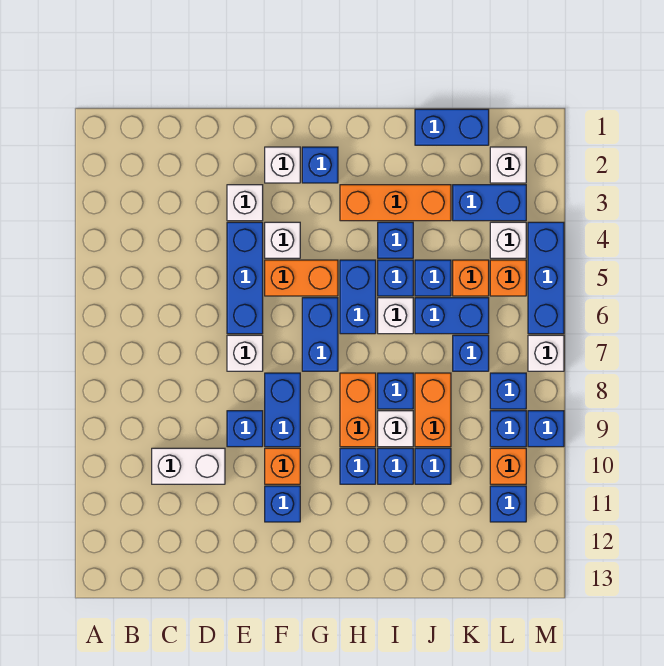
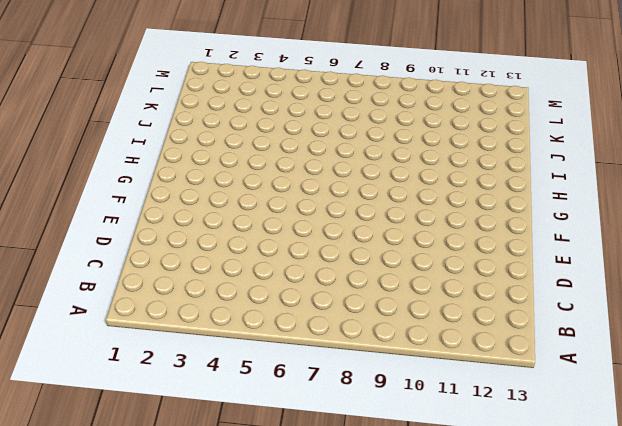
none -> white brick C10:D10 level 1
none -> white brick E3 level 1
none -> blue brick E4:E6 level 1
none -> white brick E7 level 1

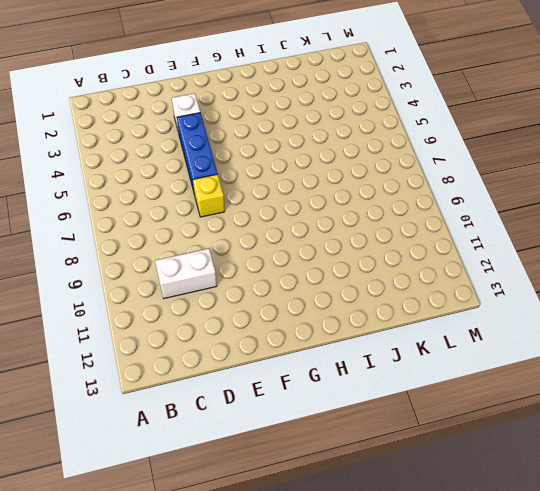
yellow brick E7 level 1 -> white brick E7 level 1
none -> blue brick E9 level 1
none -> white brick F2 level 1
none -> white brick F4 level 1
none -> orange brick F5:G5 level 1

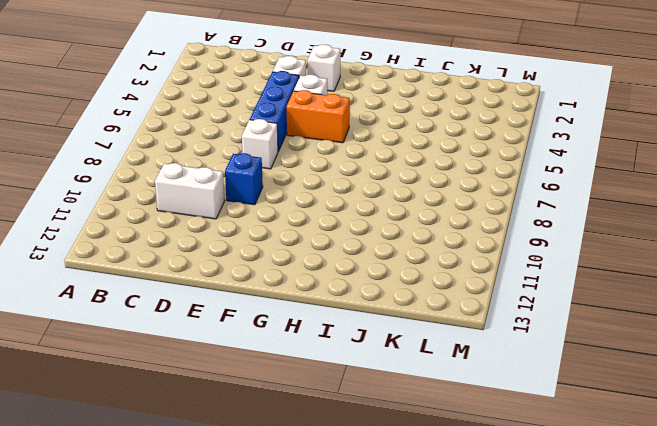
none -> blue brick F8:F9 level 1
none -> orange brick F10 level 1
none -> blue brick F11 level 1
none -> blue brick G2 level 1

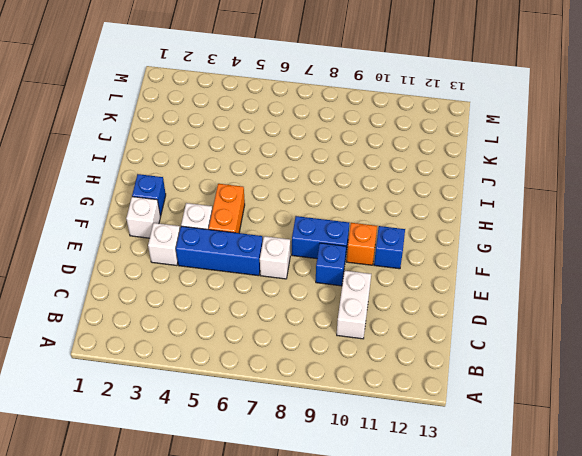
none -> blue brick G6:G7 level 1
none -> orange brick H3:J3 level 1
none -> blue brick H5:H6 level 1
none -> orange brick H8:H9 level 1

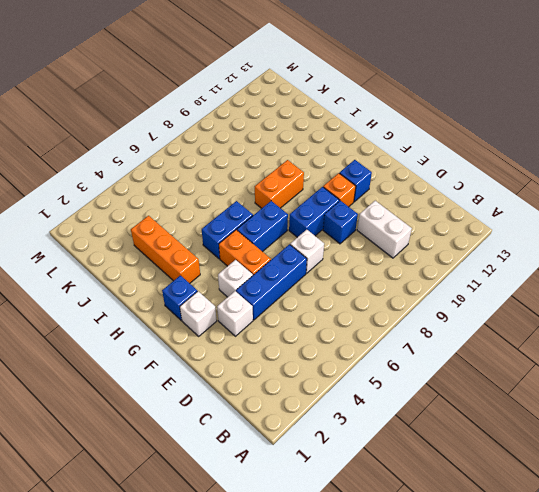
none -> blue brick H10 level 1
none -> blue brick I4 level 1
none -> blue brick I5 level 1
none -> white brick I6 level 1

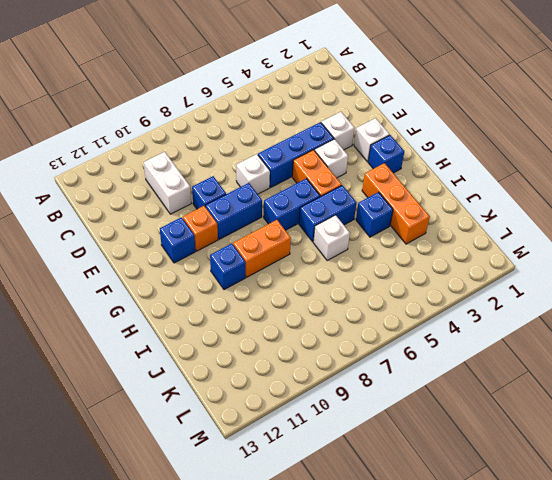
none -> blue brick I5 level 1
none -> blue brick I8 level 1
none -> white brick I9 level 1
none -> blue brick I10 level 1

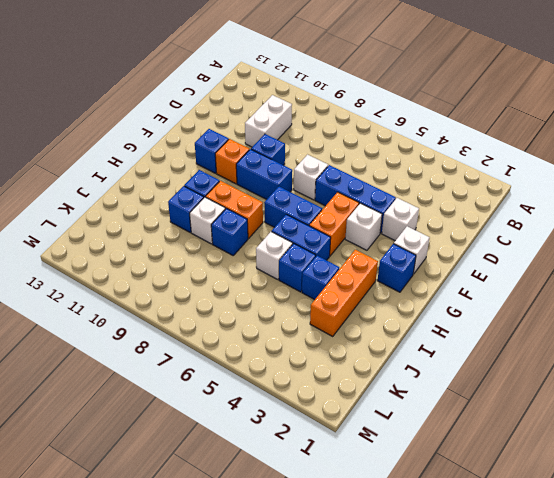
none -> blue brick J1:K1 level 1
none -> blue brick J5 level 1
none -> blue brick J6:K6 level 1
none -> orange brick J8:J9 level 1

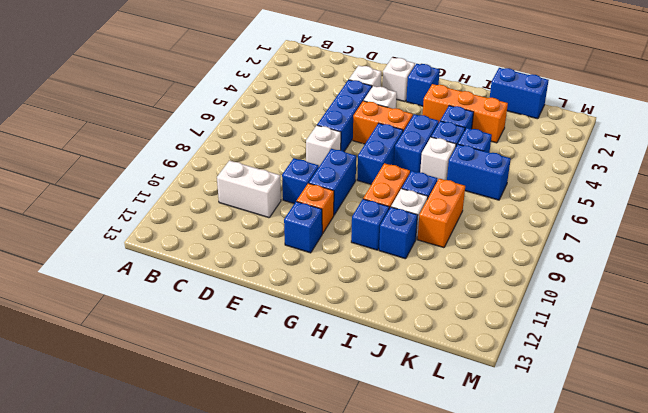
none -> blue brick J10 level 1
none -> blue brick K3:L3 level 1
none -> orange brick K5 level 1
none -> blue brick K7 level 1

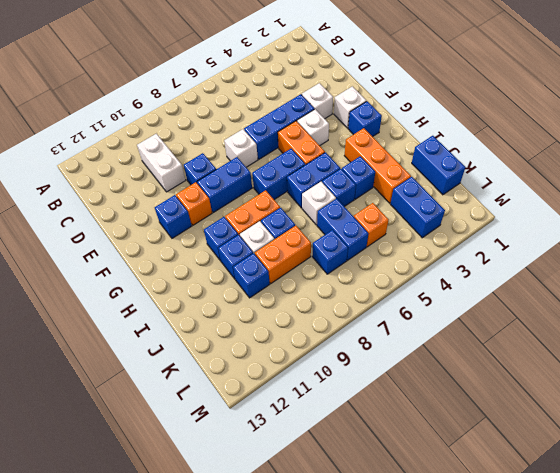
none -> blue brick J5 level 1
none -> white brick L2 level 1
none -> white brick L4 level 1
none -> orange brick L5 level 1

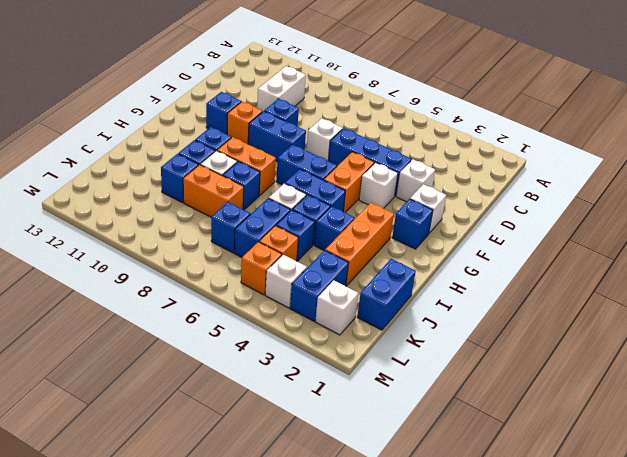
none -> blue brick L8 level 1
none -> blue brick L9 level 1
none -> orange brick L10 level 1
none -> blue brick L11 level 1

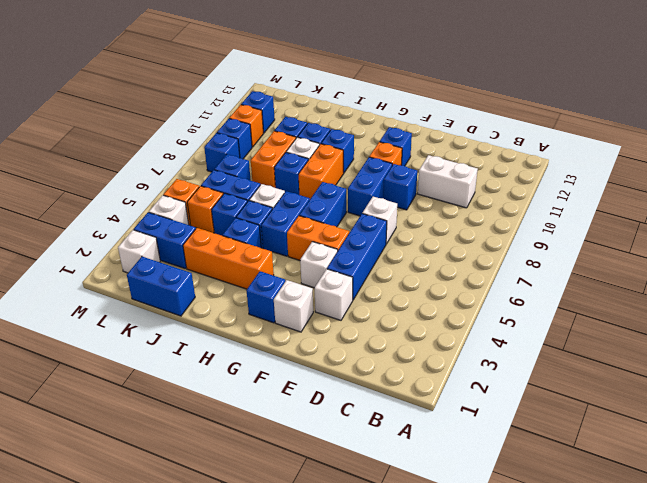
none -> blue brick M4:M6 level 1
none -> white brick M7 level 1
none -> blue brick M9 level 1

